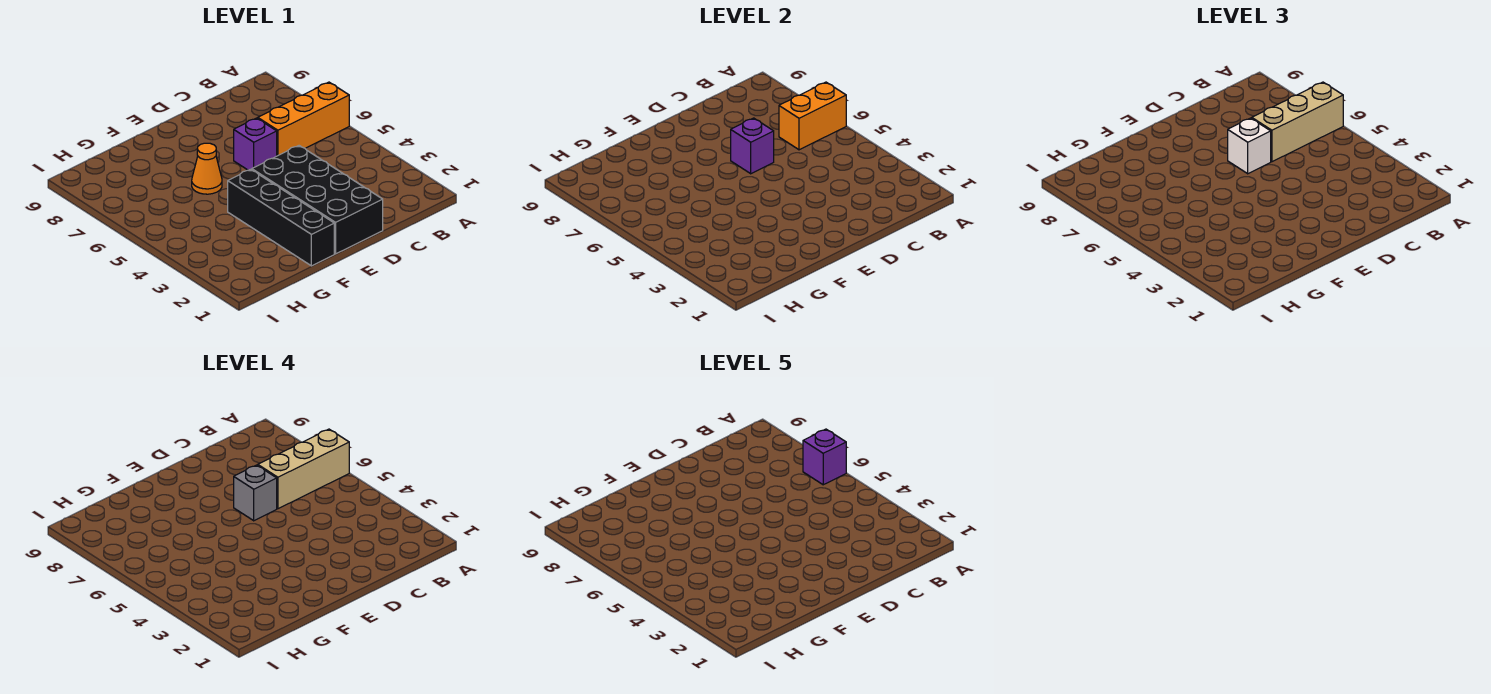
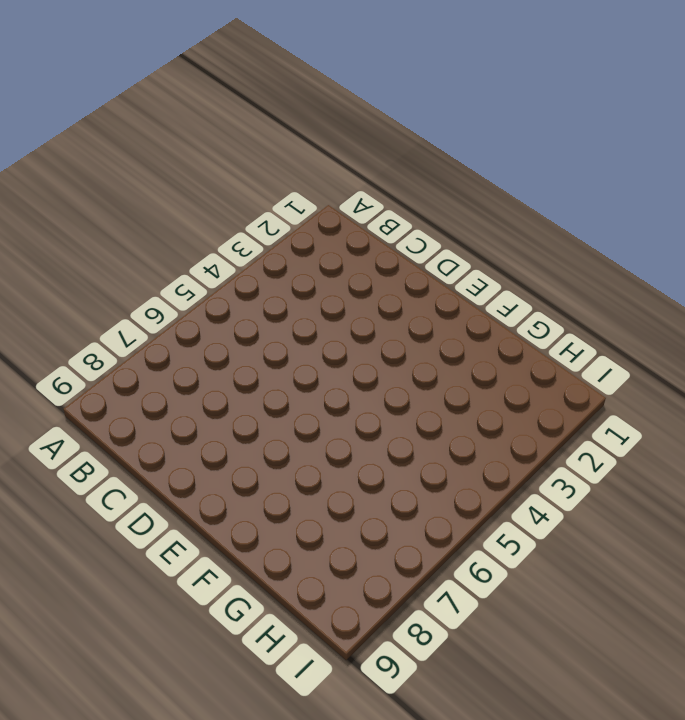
none -> orange brick A6:C6 level 1
none -> black brick D1:E4 level 1
none -> purple brick D6 level 1

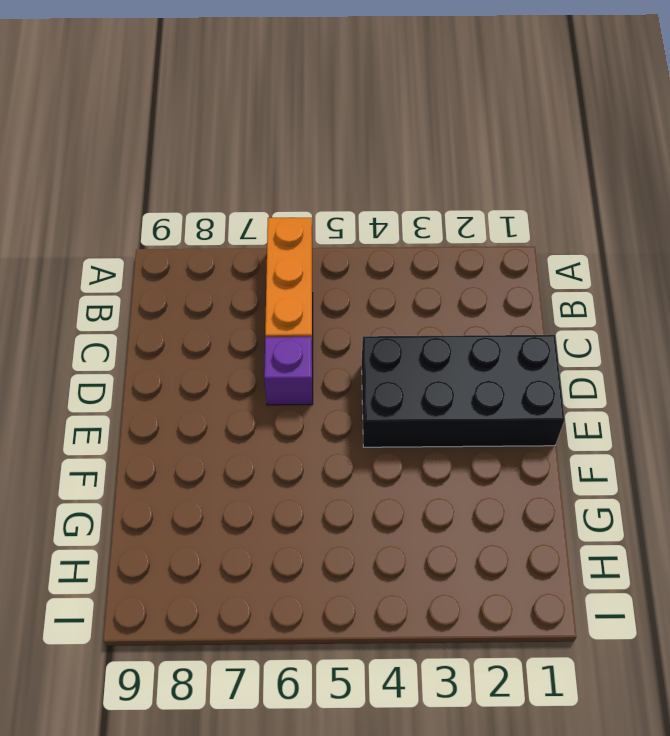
none -> black brick F1:F4 level 1
none -> orange cone F6 level 1
none -> orange brick A6:B6 level 2

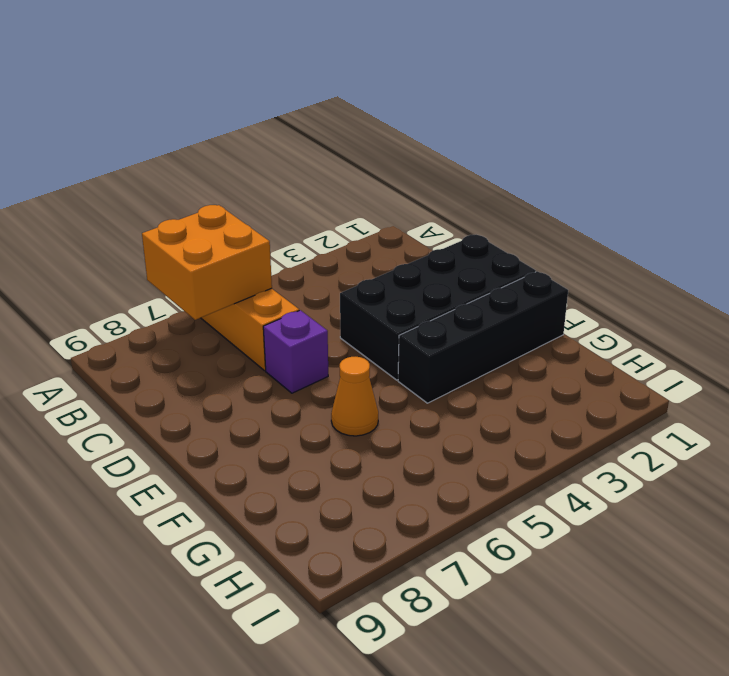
orange brick A6:B7 level 2 -> orange brick A6:B6 level 2
none -> purple brick D6 level 2
none -> tan brick A6:C6 level 3
none -> white brick D6 level 3

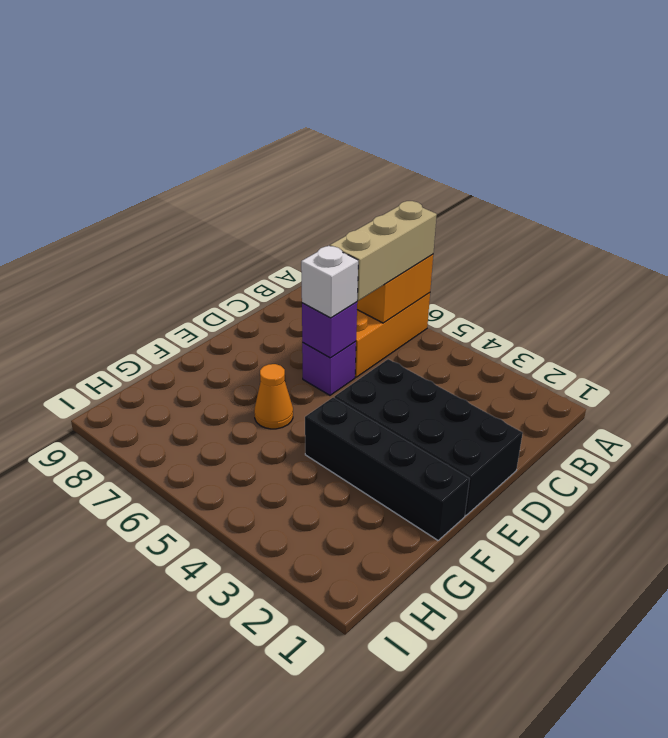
none -> tan brick A6:C6 level 4
none -> grey brick D6 level 4
none -> purple brick A6 level 5

